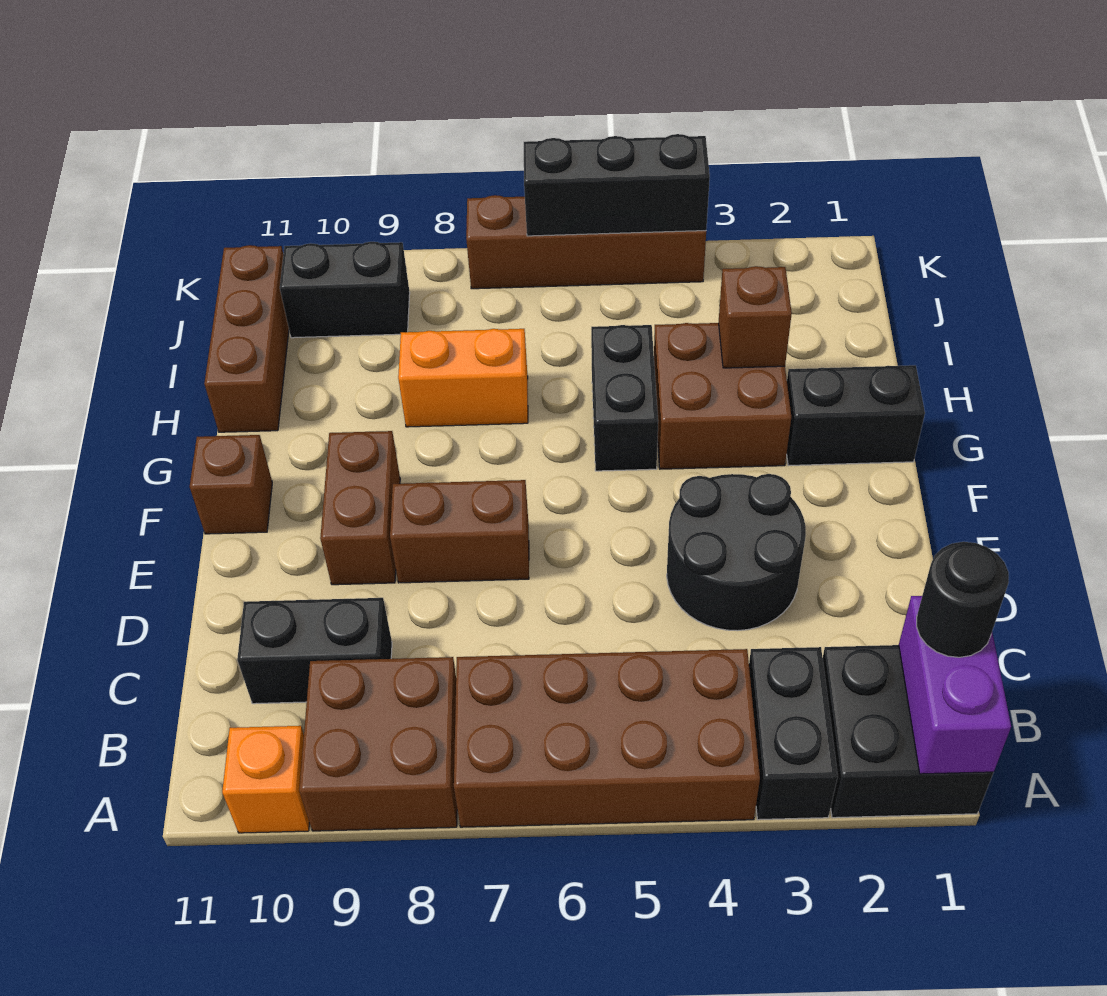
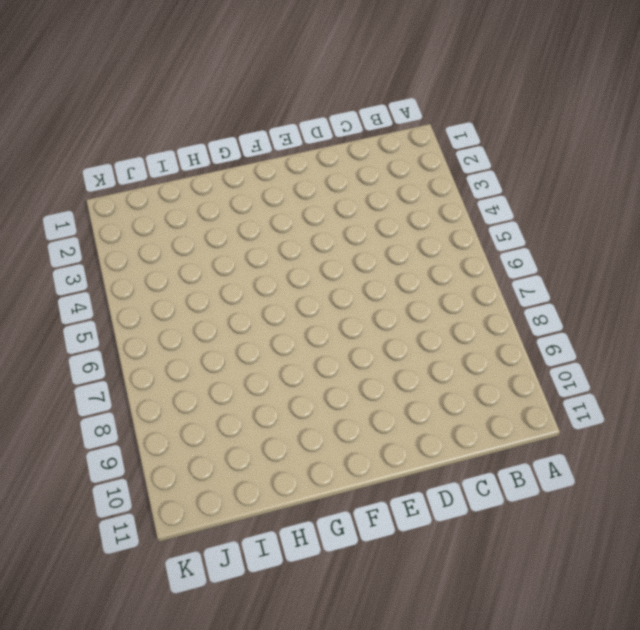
none -> black brick A1:B2 level 1
none -> black brick A3:B3 level 1
none -> brown brick A4:B7 level 1

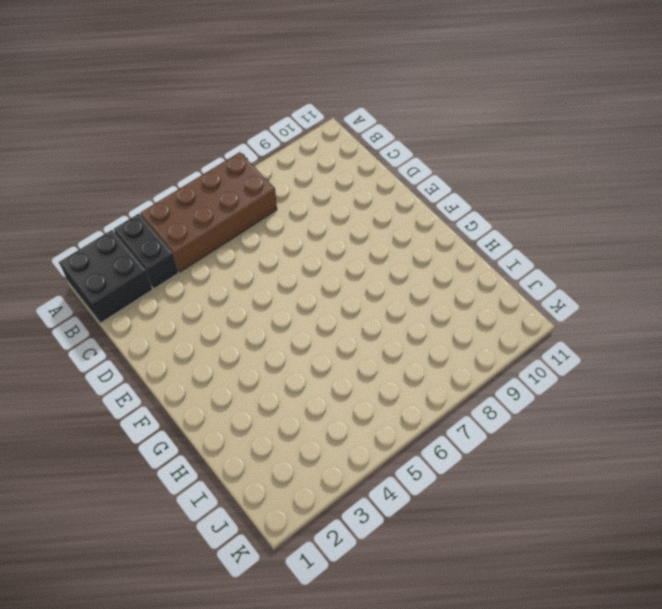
none -> brown brick A8:B9 level 1
none -> orange brick A10 level 1
none -> black brick C9:C10 level 1

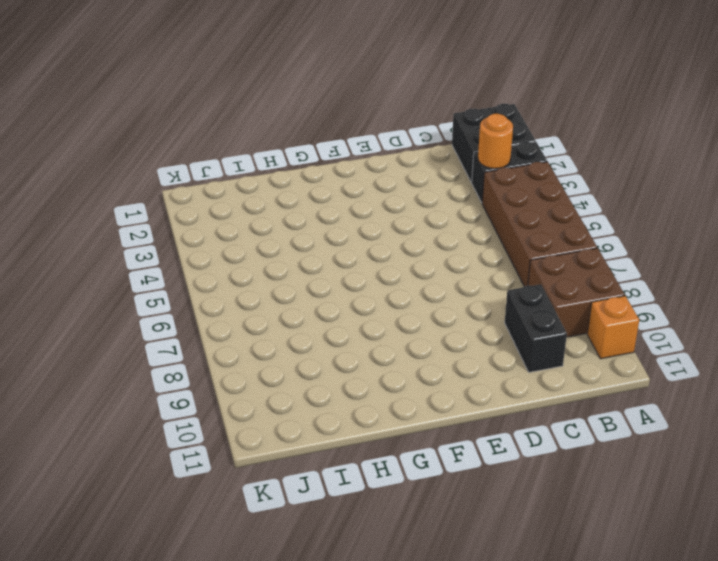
orange round brick B3 level 2 -> none
none -> black round brick D3:E4 level 1
none -> brown brick E7:E8 level 1
none -> brown brick E9:F9 level 1

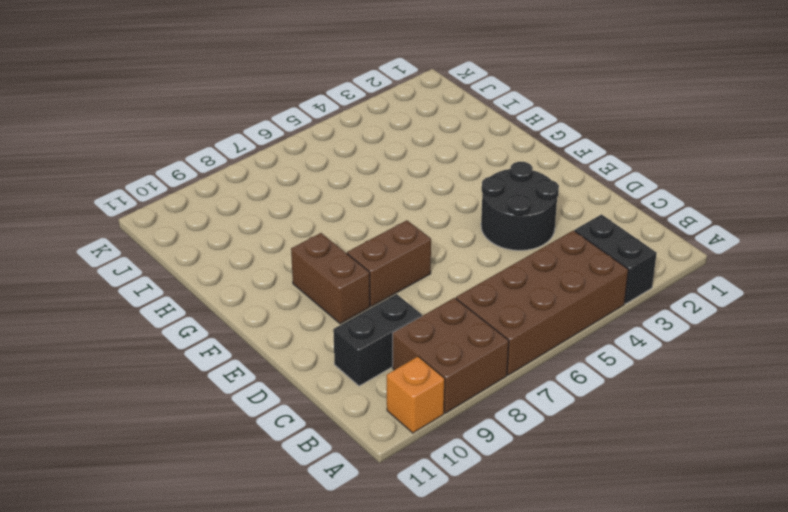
none -> black brick A1:B2 level 1
none -> brown brick F11 level 1
none -> black brick G1:G2 level 1

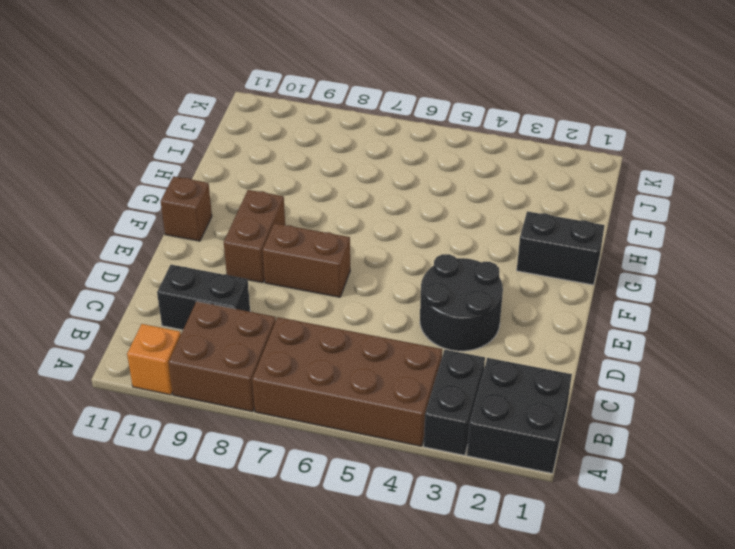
none -> brown brick G3:H4 level 1
none -> black brick G5:H5 level 1
none -> orange brick H7:H8 level 1

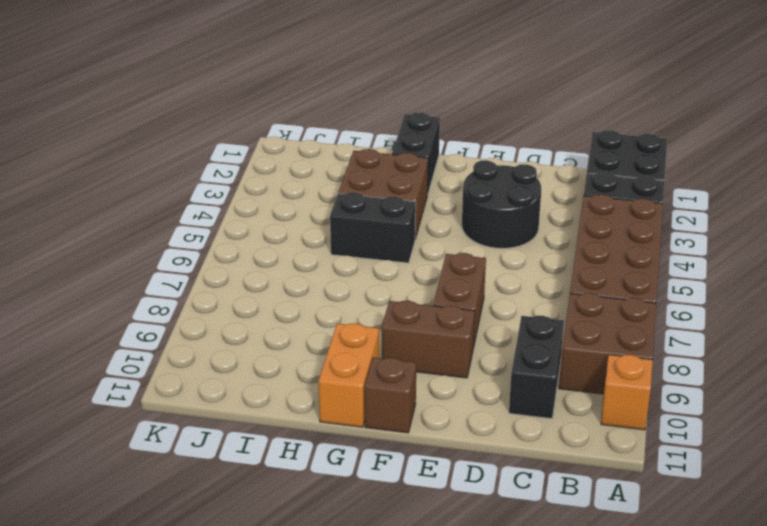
orange brick G10:G11 level 1 -> orange brick H7:H8 level 1
none -> brown brick H11:J11 level 1
none -> black brick J9:J10 level 1
none -> brown brick K4:K7 level 1

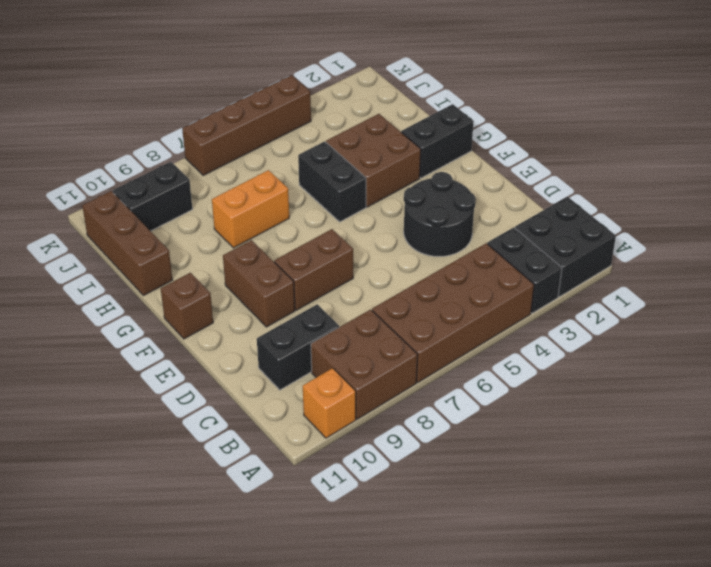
none -> purple brick A1:B1 level 2
none -> brown brick H3 level 2
none -> black brick K4:K6 level 2

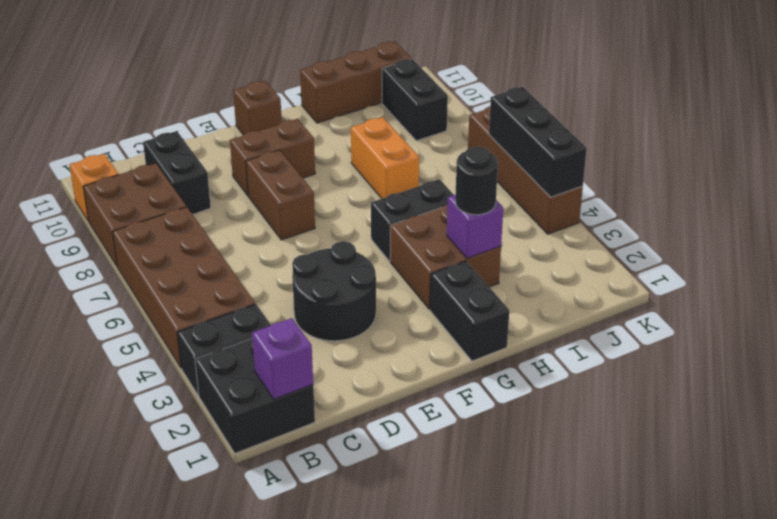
purple brick B1 level 2 -> purple brick A1:B1 level 2
purple brick H3 level 2 -> brown brick H3 level 2
black round brick H3 level 3 -> black round brick B1 level 3

